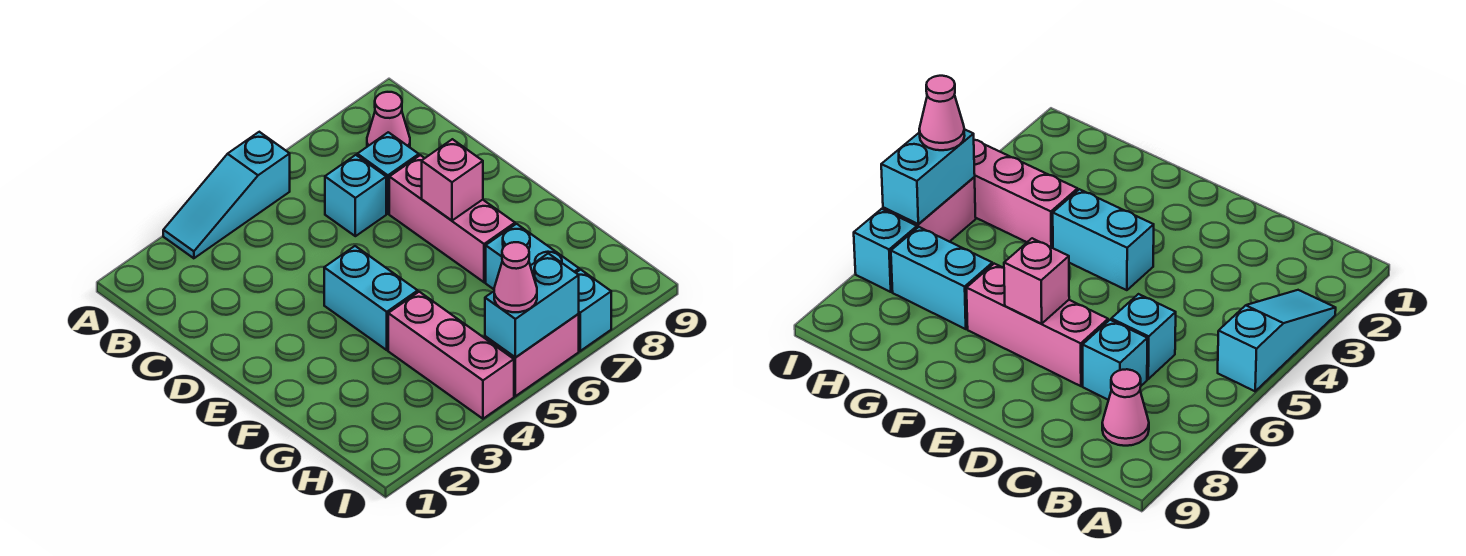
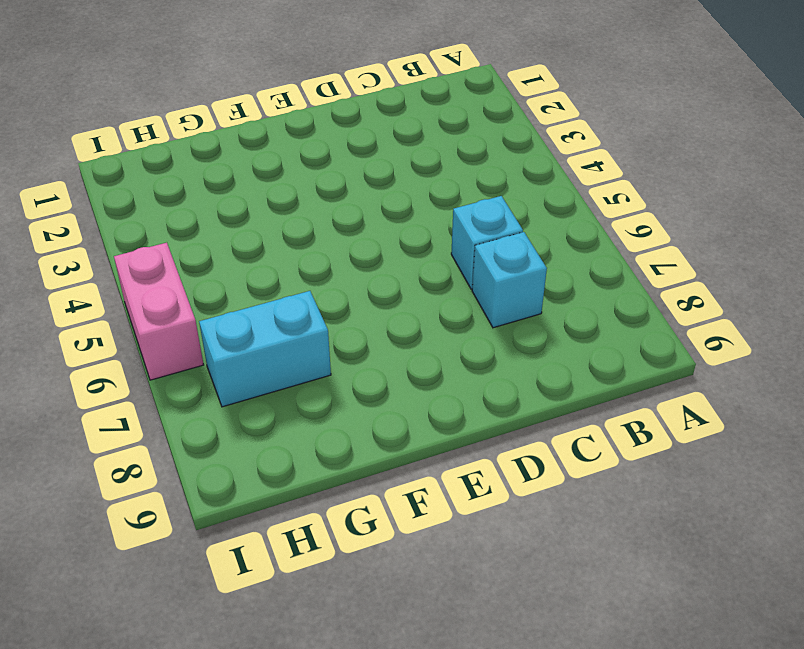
none -> cyan slope A3:A5 level 1 top 5
none -> pink cone B8 level 1
none -> pink brick D7:F7 level 1

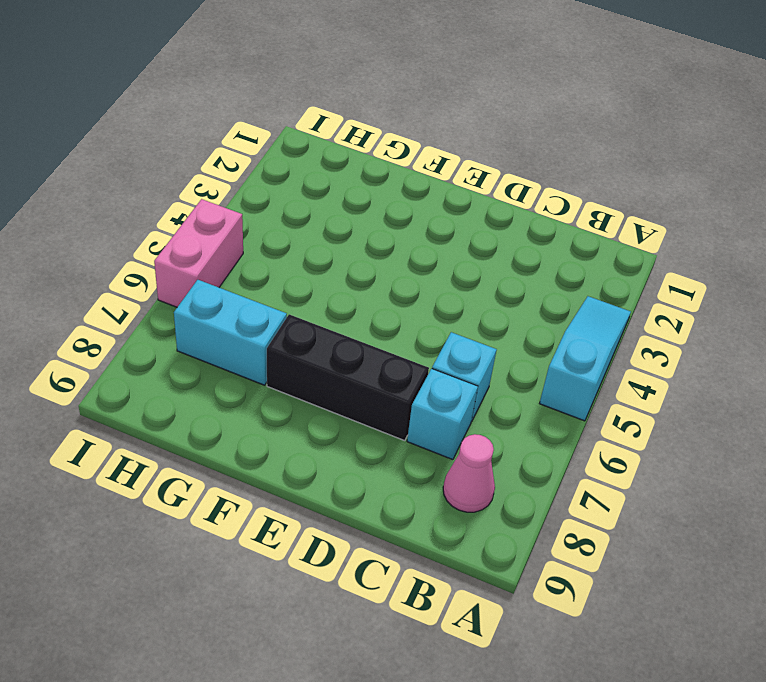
black brick D7:F7 level 1 -> pink brick D7:F7 level 1
none -> cyan brick E4:F4 level 1
none -> pink brick G4:I4 level 1
none -> cyan brick I7 level 1

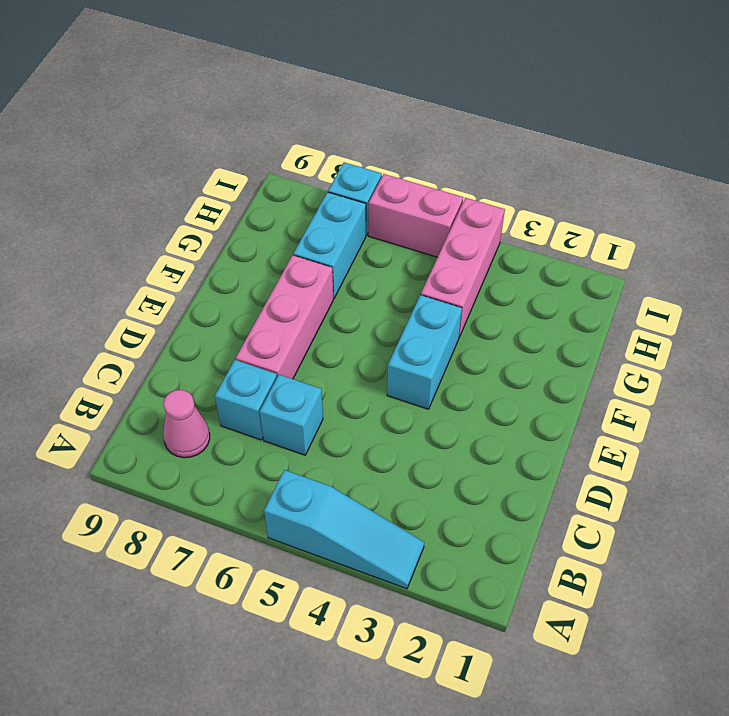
none -> pink brick E7 level 2
none -> cyan brick I5:I6 level 2
none -> pink cone I5 level 3

